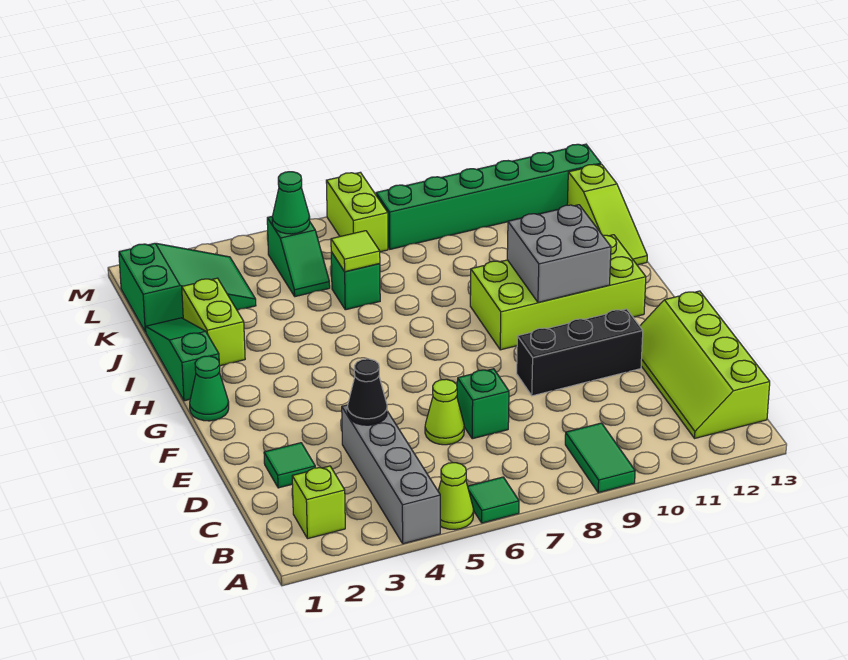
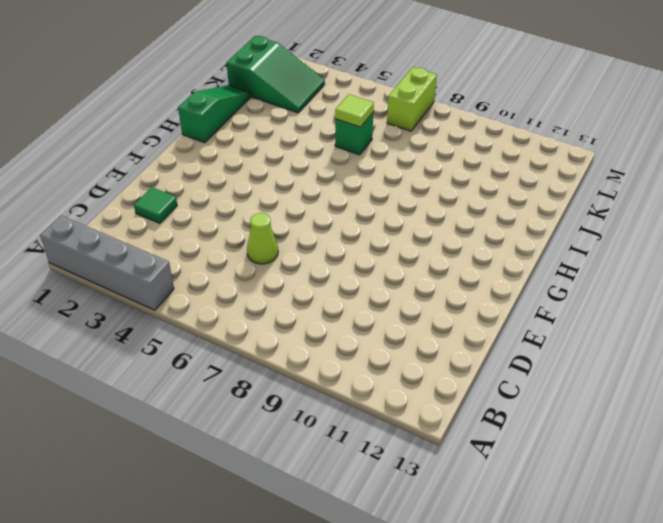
grey brick A1:A4 level 1 -> grey brick A4:D4 level 1
none -> lime cone A5 level 1
none -> green tile A6 level 1
none -> green tile A9:B9 level 1

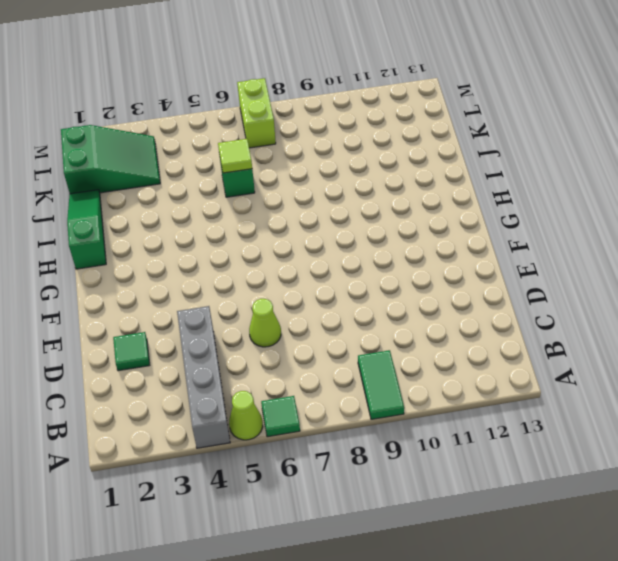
none -> lime brick B2 level 1
none -> lime slope B12:E13 level 1 top 13
none -> green brick D7 level 1

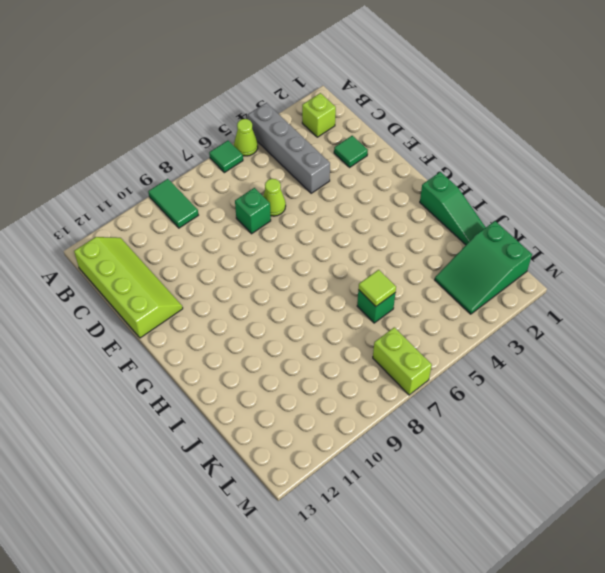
none -> black brick E9:E11 level 1
none -> green cone G1 level 1
none -> lime brick G9:H12 level 1

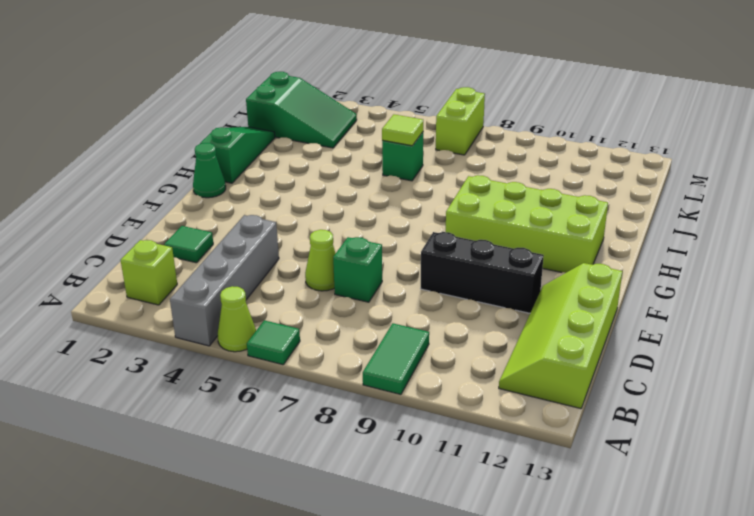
none -> lime brick I2:J2 level 1
none -> lime slope I13:K13 level 1 top K
none -> green slope K5:L5 level 1 top L

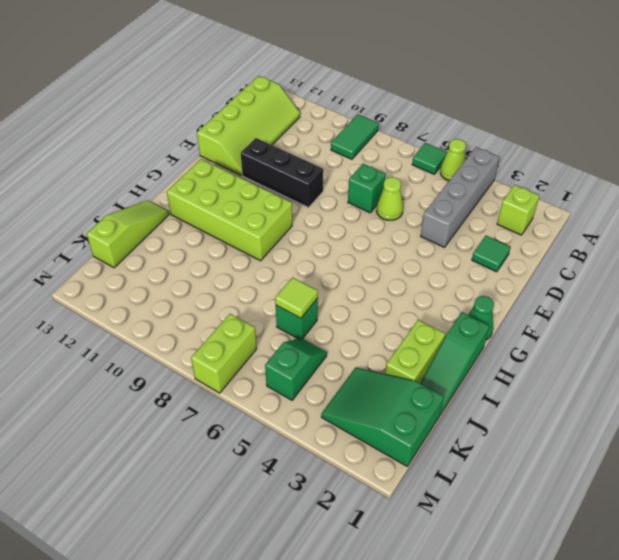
none -> green brick L8:L13 level 1
none -> black cone D4 level 2
none -> grey brick G10:H11 level 2

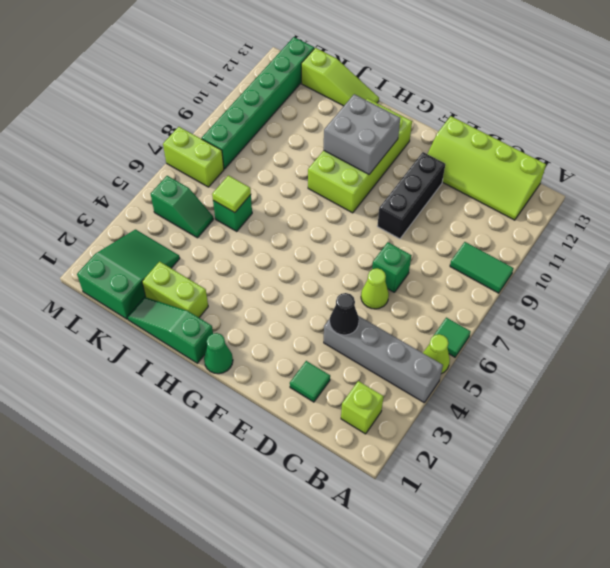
none -> green cone L5 level 2

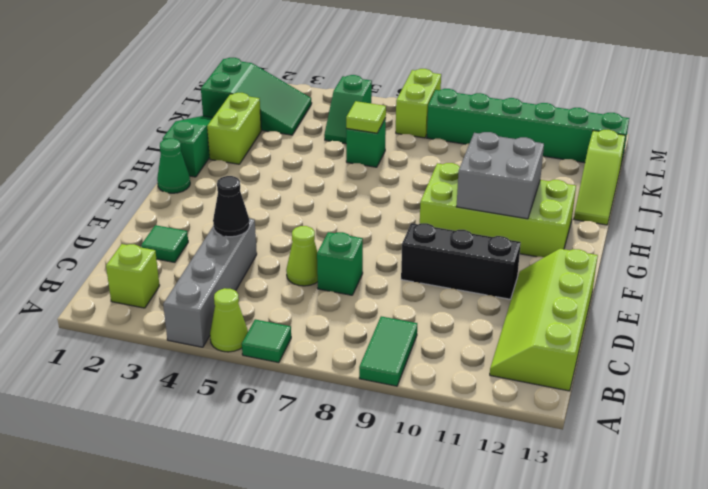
none -> green cone L5 level 2

